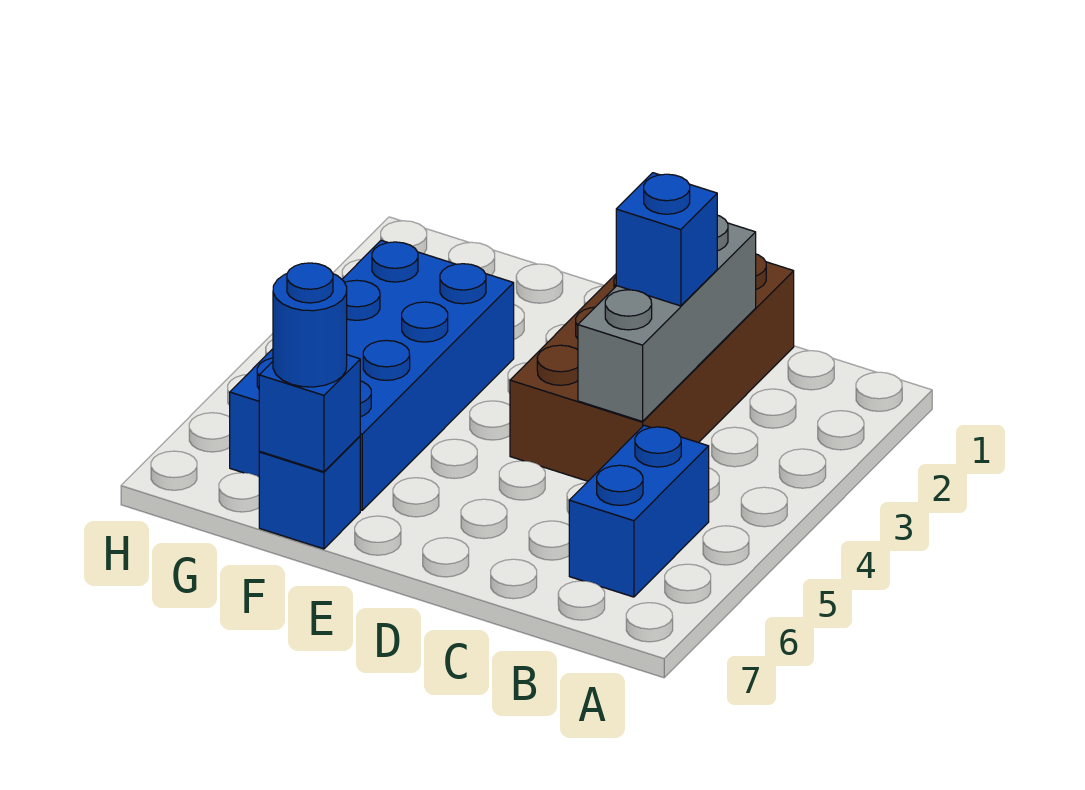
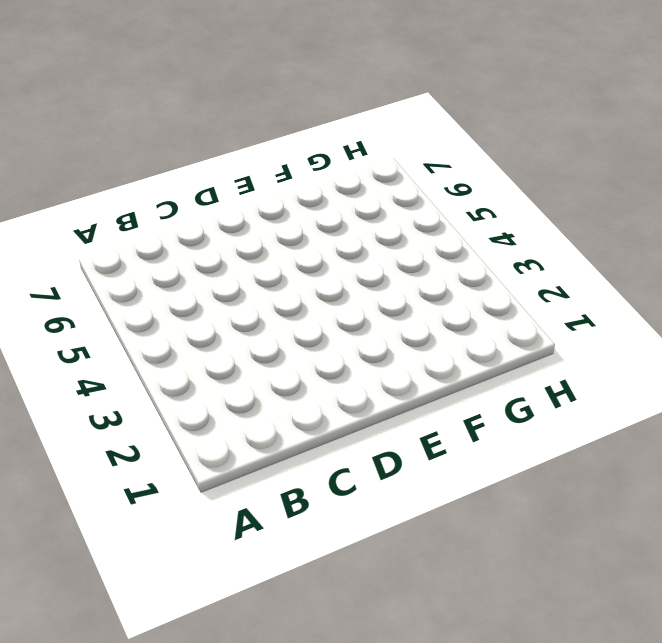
none -> blue brick B5:B6 level 1
none -> brown brick C1:D4 level 1

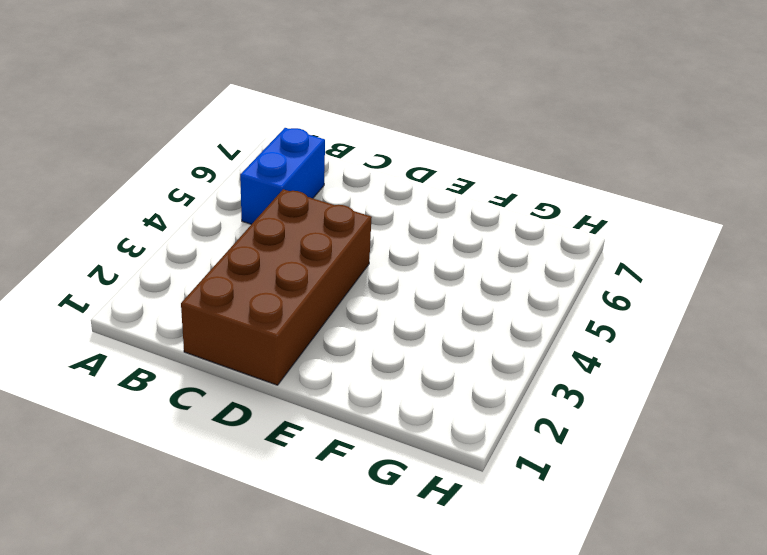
none -> blue brick F3:G6 level 1
none -> blue brick F7 level 1

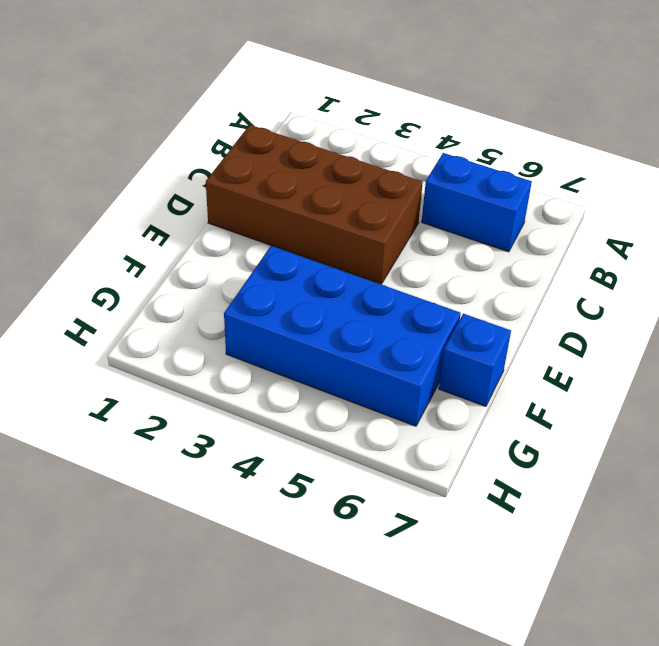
none -> grey brick C2:C4 level 2
none -> blue brick F7 level 2

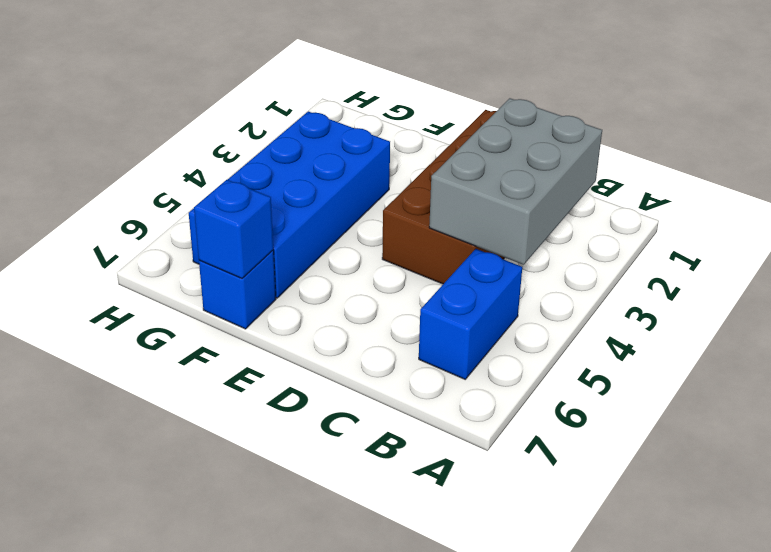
grey brick B2:C4 level 2 -> grey brick C2:C4 level 2
none -> blue brick C3 level 3
none -> blue round brick F7 level 3

